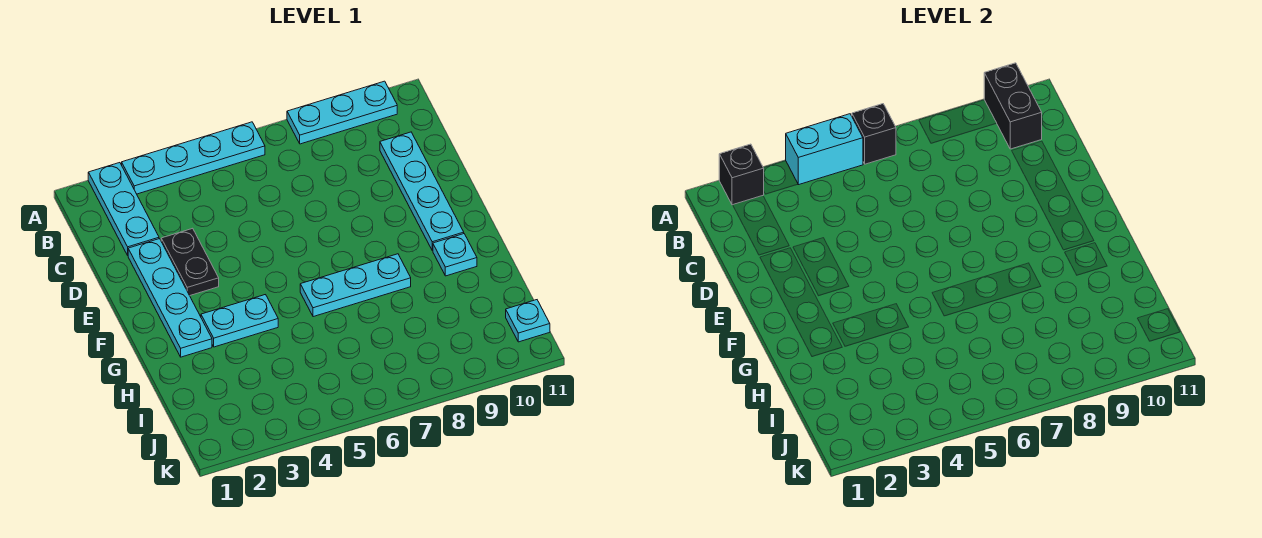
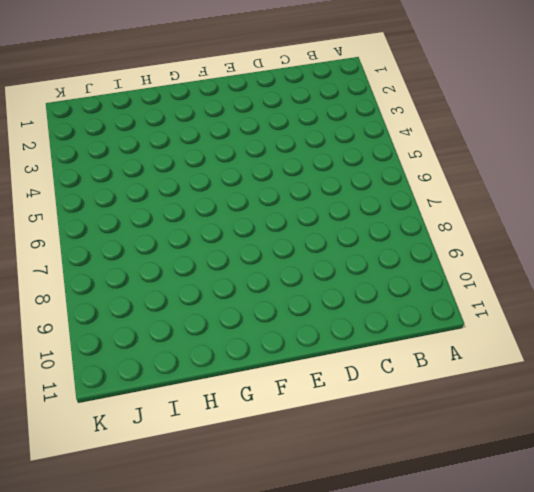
none -> cyan plate A2:C2 level 1
none -> cyan plate A3:A6 level 1
none -> cyan plate A8:A10 level 1

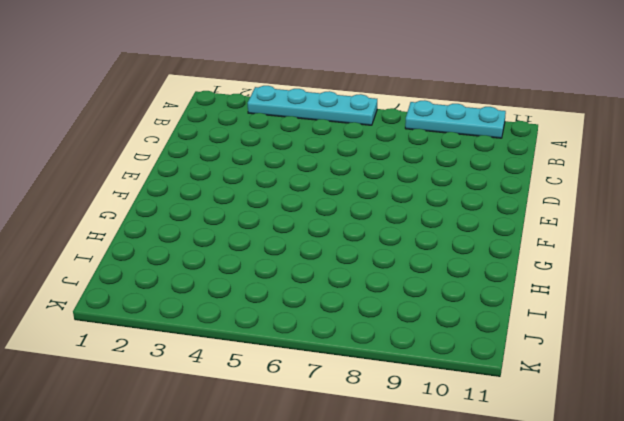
none -> cyan plate A2:C2 level 1
none -> cyan plate C10:F10 level 1
none -> cyan plate D2:G2 level 1

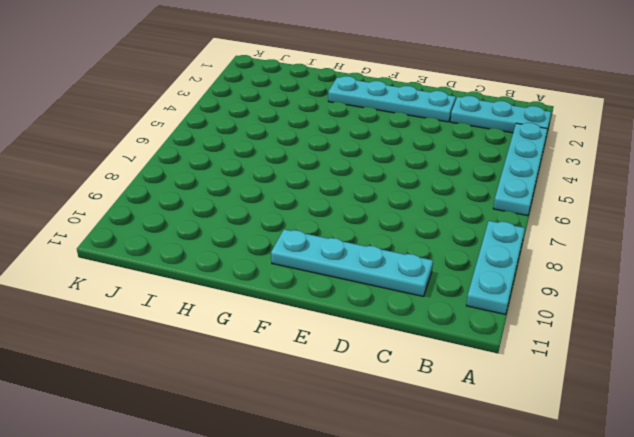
none -> black plate D3:E3 level 1
none -> cyan plate G3:G4 level 1
none -> cyan plate G6:G8 level 1

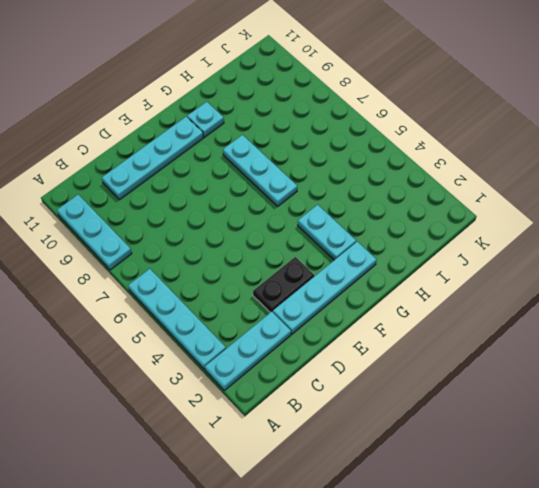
none -> cyan plate J11 level 1
none -> black brick A2 level 2
none -> cyan brick A4:A5 level 2

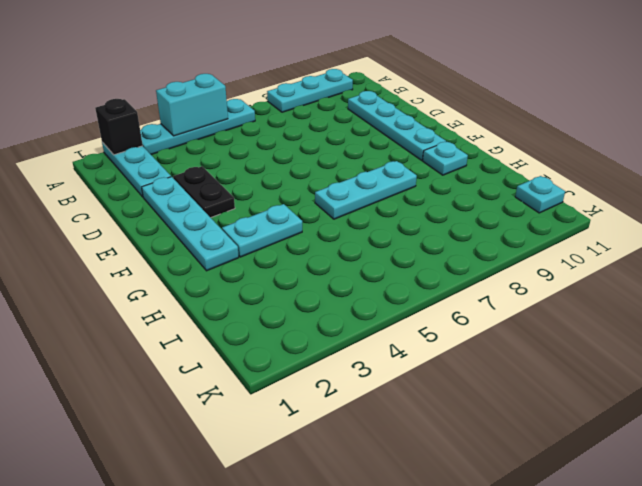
none -> black brick A6 level 2
none -> black brick A10:B10 level 2

